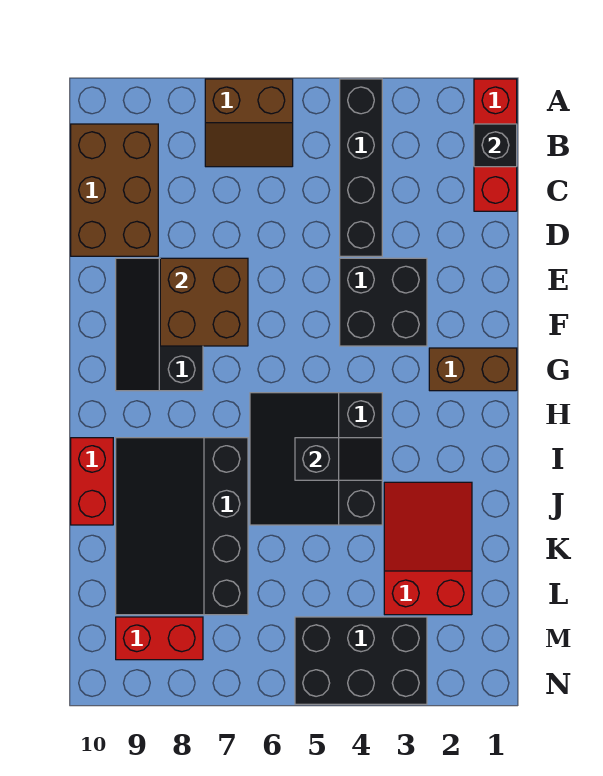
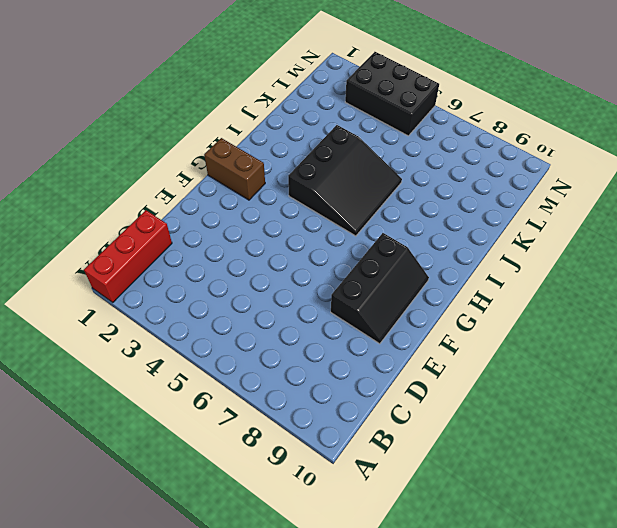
none -> black brick A4:D4 level 1
none -> brown slope A6:B7 level 1 top A
none -> brown brick B9:D10 level 1

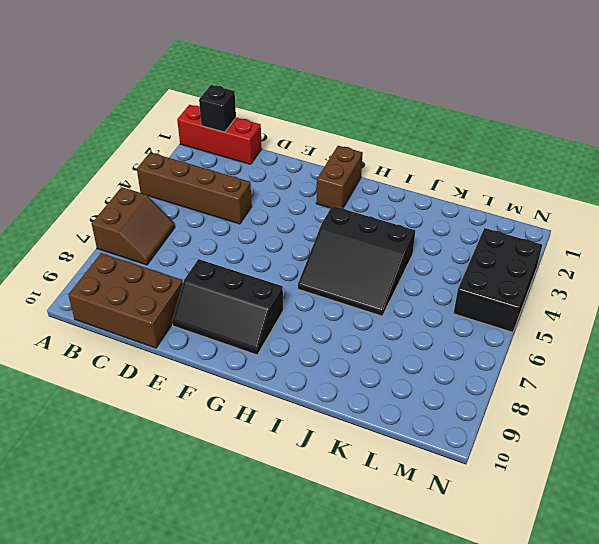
brown brick A4:D4 level 1 -> black brick A4:D4 level 1
none -> black brick E3:F4 level 1
none -> black slope I7:L9 level 1 top 7
none -> red brick I10:J10 level 1

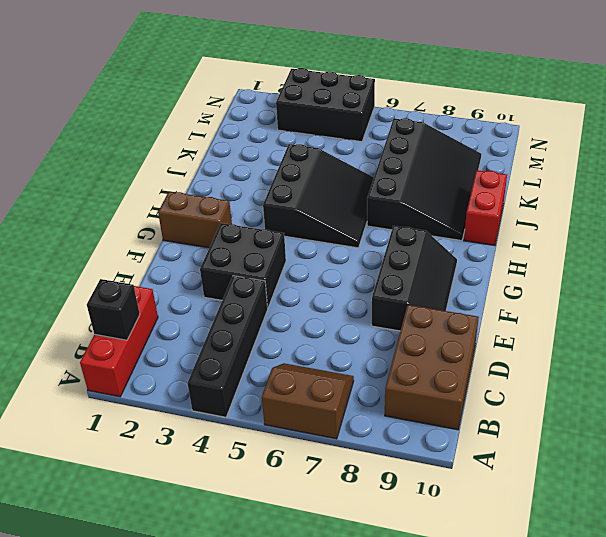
none -> red slope J2:L3 level 1 top L
none -> red brick M8:M9 level 1
none -> brown brick E7:F8 level 2

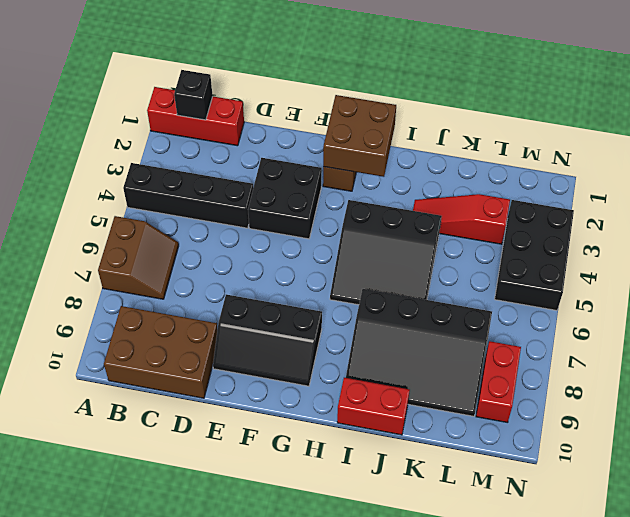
brown brick G1:H2 level 2 -> brown brick E7:F8 level 2
red slope J3:L3 level 1 top L -> red slope J2:L3 level 1 top L
none -> black slope I4:I5 level 2 top 5

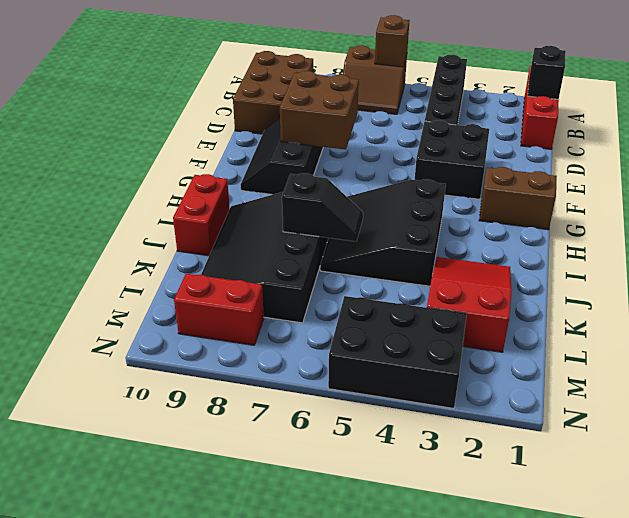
brown brick A6 level 2 -> none
black slope J6:J7 level 2 top 7 -> black slope I4:I5 level 2 top 5

